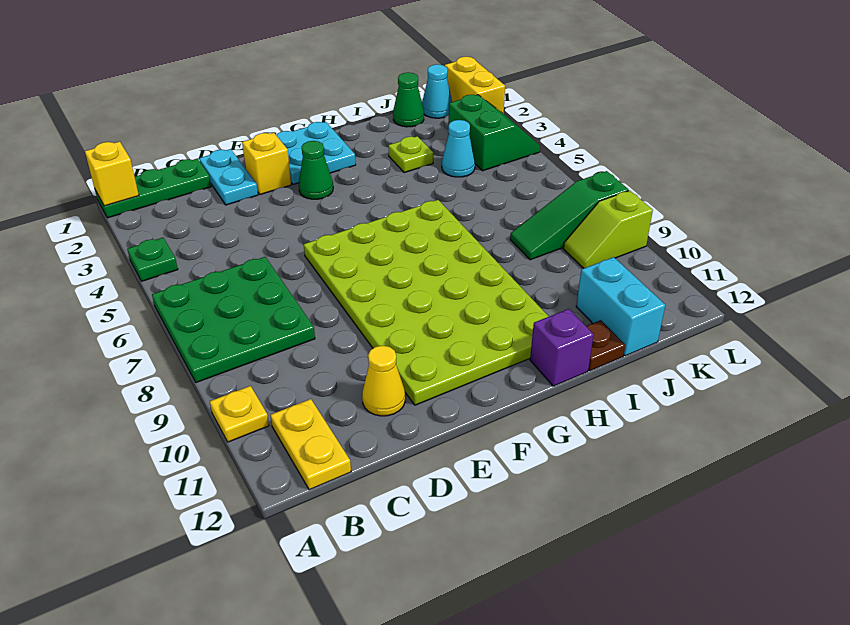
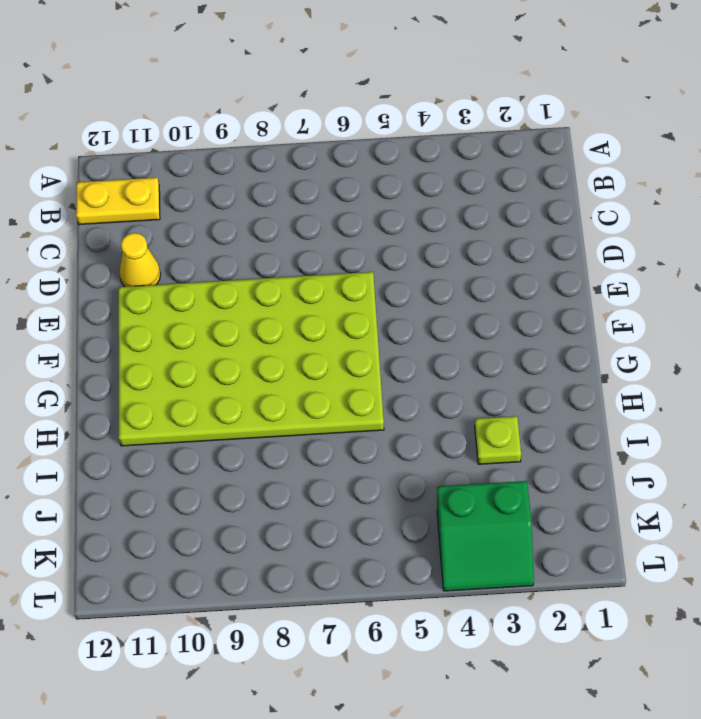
none -> green plate A1:C1 level 1
none -> green plate A4 level 1
none -> green plate A6:C8 level 1

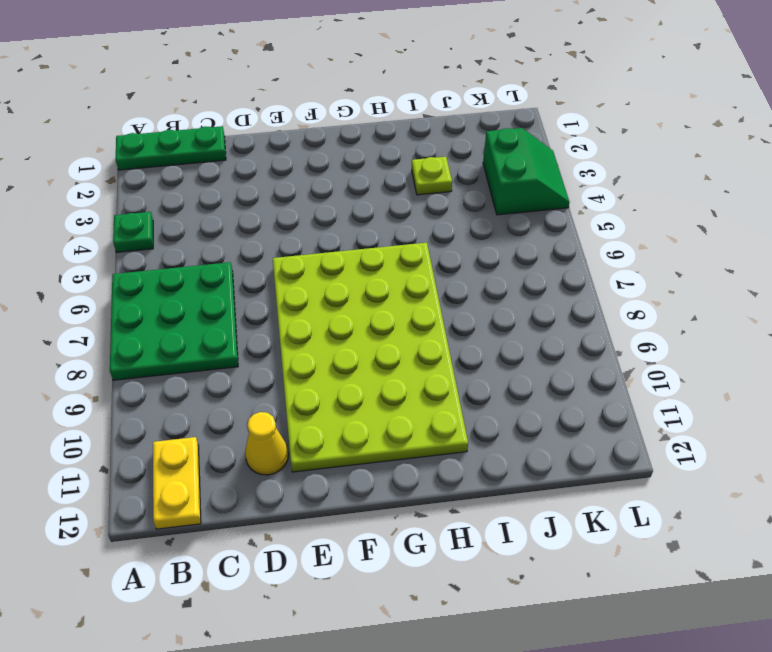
none -> yellow plate A10 level 1
none -> cyan plate D1:D2 level 1
none -> yellow brick E2 level 1

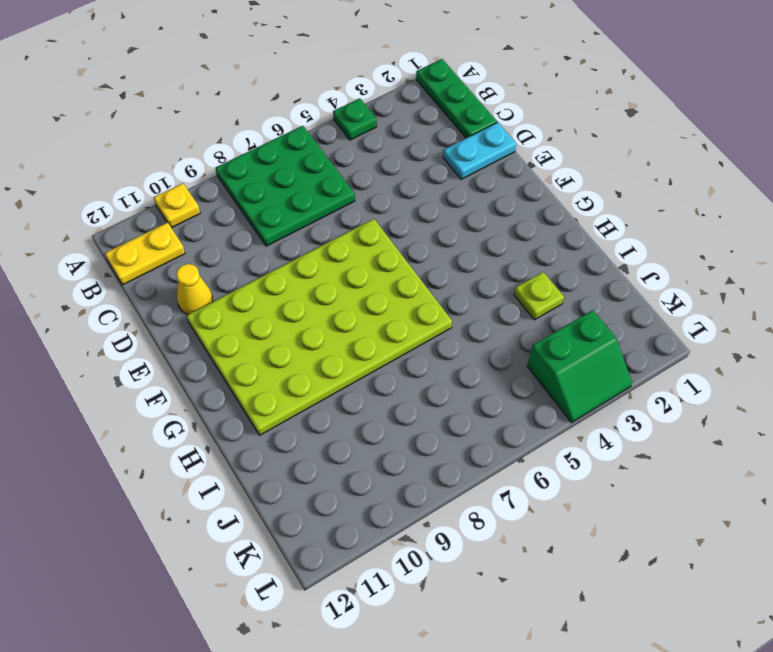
none -> yellow brick E2 level 1
none -> cyan plate F1:G2 level 1
none -> green cone F3 level 1

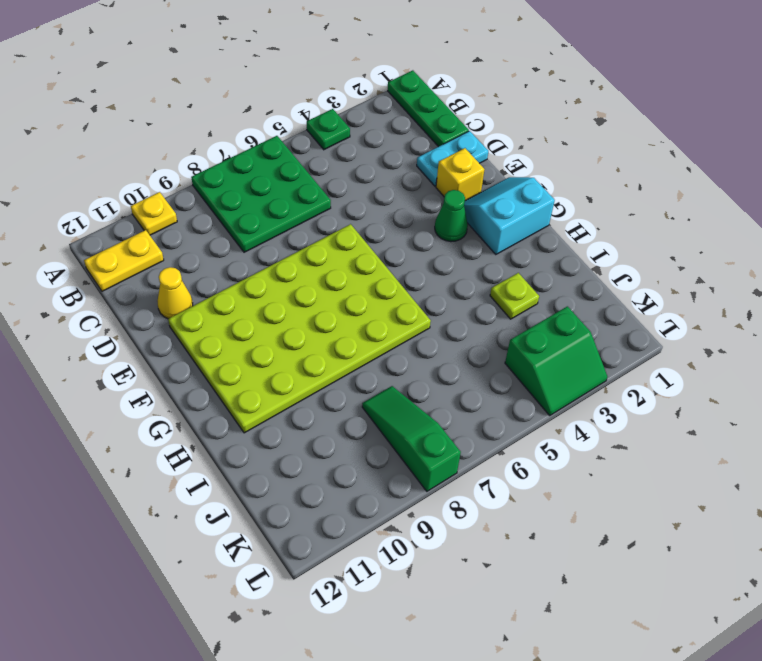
cyan slope F1:G2 level 1 top G -> cyan plate F1:G2 level 1
none -> purple brick H12 level 1
none -> brown plate I12 level 1
none -> green cone J1 level 1

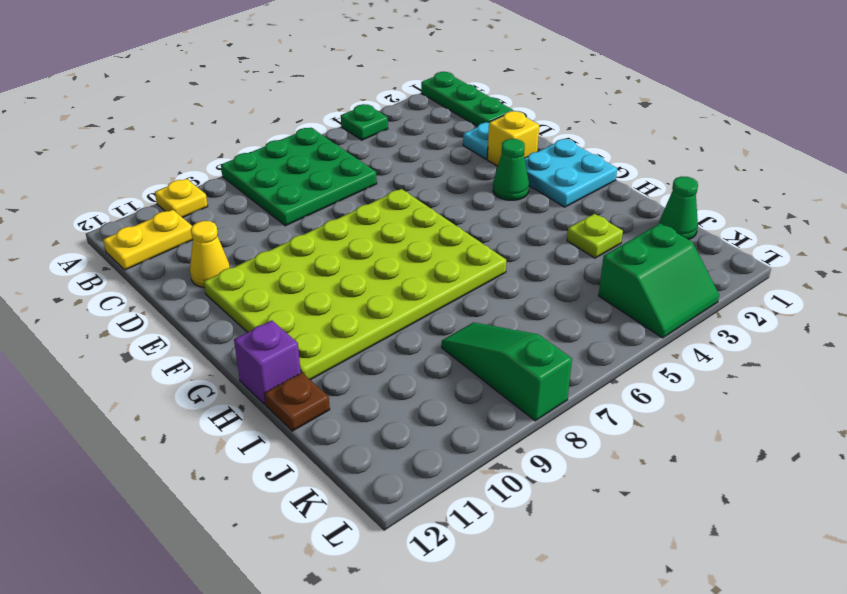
none -> cyan cone J4 level 1
none -> cyan brick J11:J12 level 1
none -> cyan cone K1 level 1

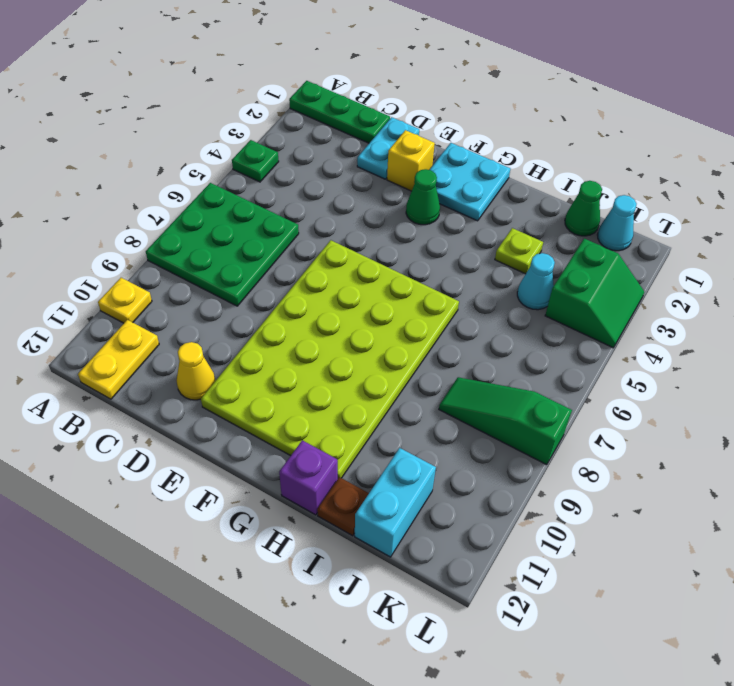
none -> lime slope K9:L9 level 1 top L
none -> yellow brick L1:L2 level 1
none -> yellow brick A1 level 2

